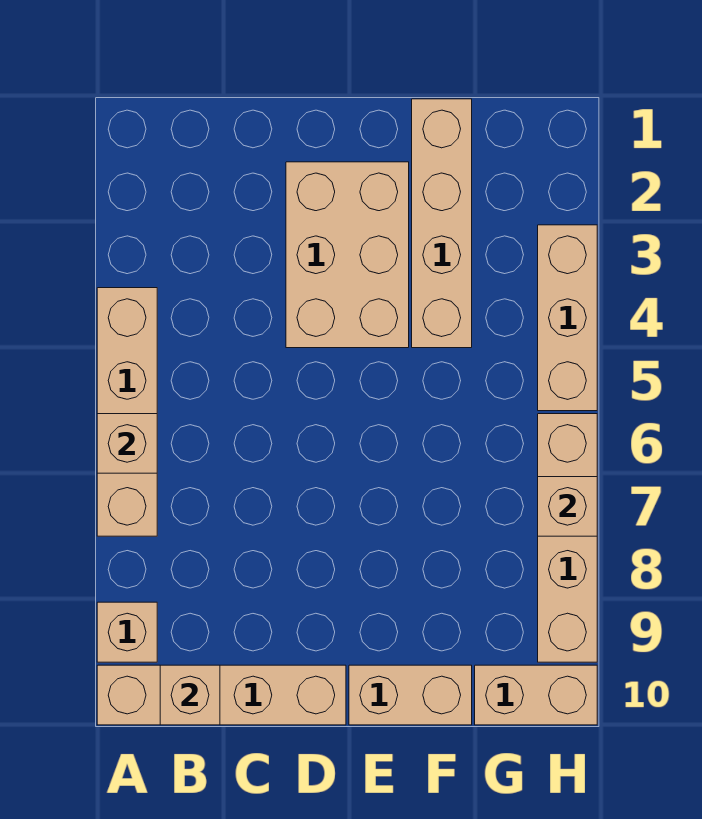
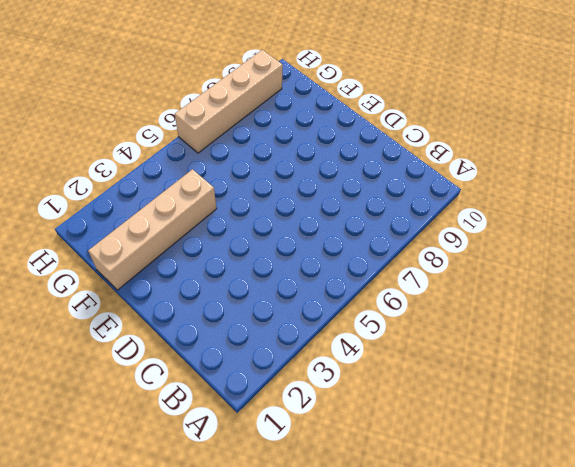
none -> tan brick A4:A7 level 1
none -> tan brick A9 level 1
none -> tan brick A10:D10 level 1

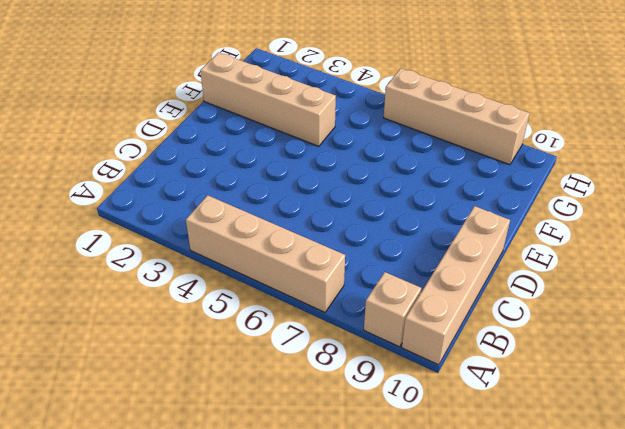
none -> tan brick D2:E4 level 1
none -> tan brick E10:F10 level 1
none -> tan brick G10:H10 level 1

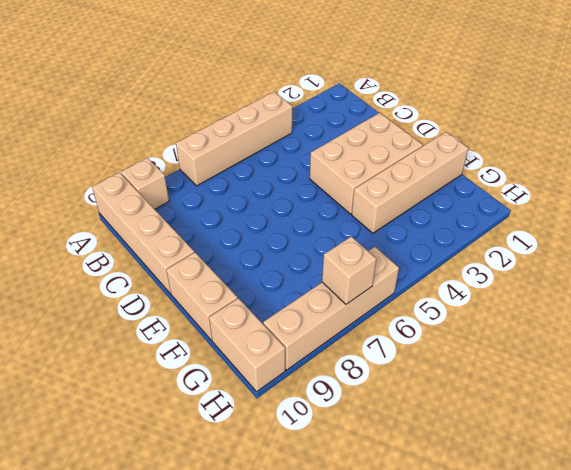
none -> tan brick H3:H5 level 1
none -> tan brick A6 level 2
none -> tan brick B10 level 2

